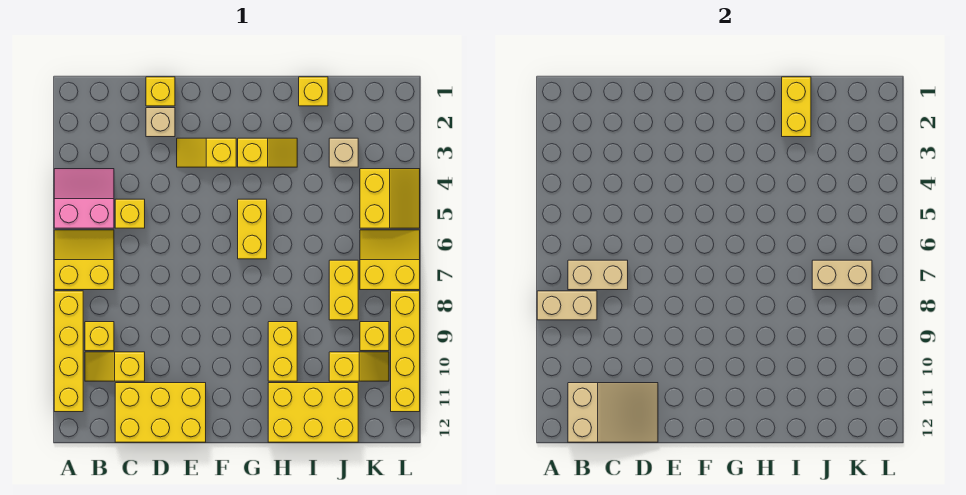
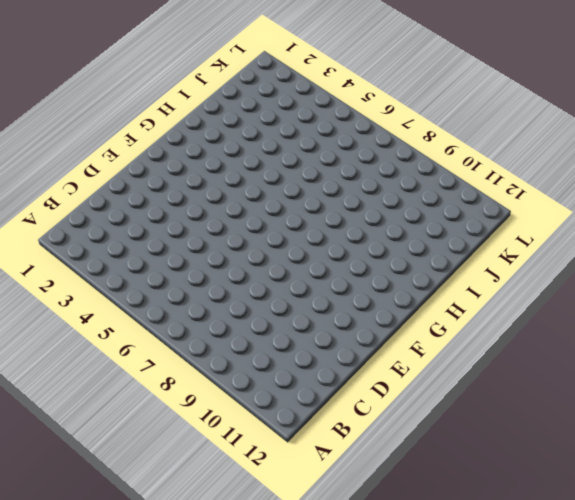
none -> pink slope A4:B5 level 1 top 5
none -> yellow slope A6:B7 level 1 top 7
none -> yellow brick A8:A11 level 1

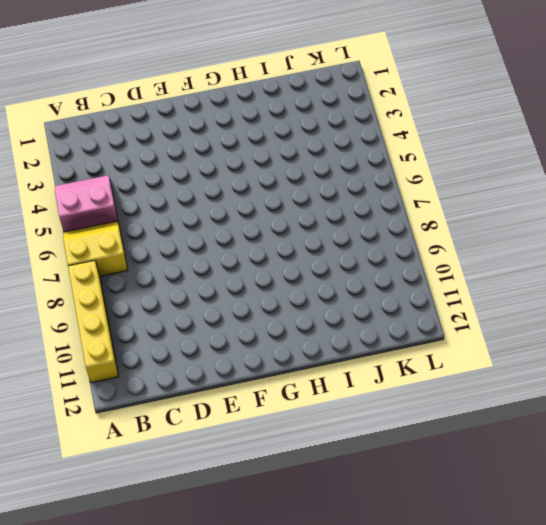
none -> yellow brick B9 level 1
none -> yellow slope B10:C10 level 1 top C
none -> yellow brick C5 level 1

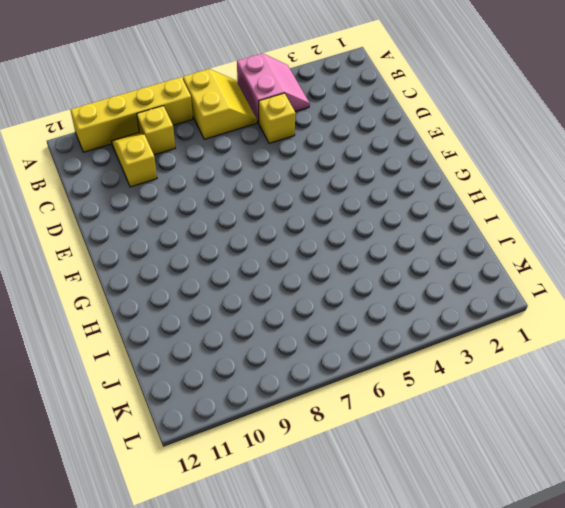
none -> yellow brick C11:E12 level 1
none -> yellow brick D1 level 1
none -> tan brick D2 level 1

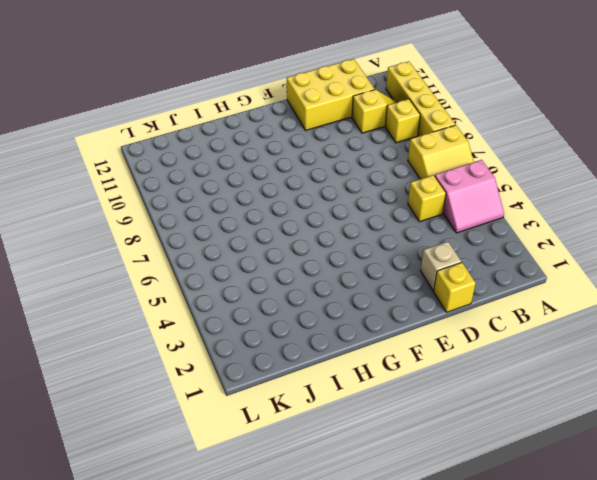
none -> yellow slope E3:F3 level 1 top F
none -> yellow slope G3:H3 level 1 top G
none -> yellow brick G5:G6 level 1

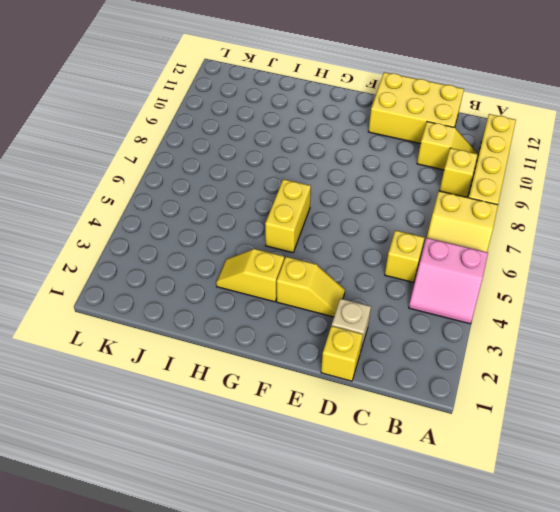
none -> yellow brick H9:H10 level 1
none -> yellow brick H11:J12 level 1
none -> yellow brick I1 level 1

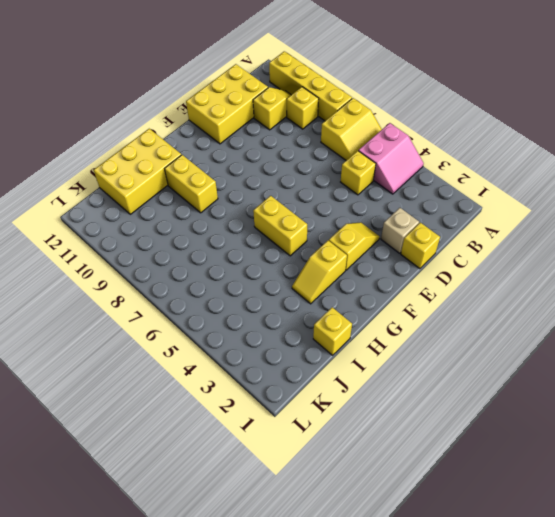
none -> tan brick J3 level 1
none -> yellow brick J7:J8 level 1
none -> yellow slope J10:K10 level 1 top J

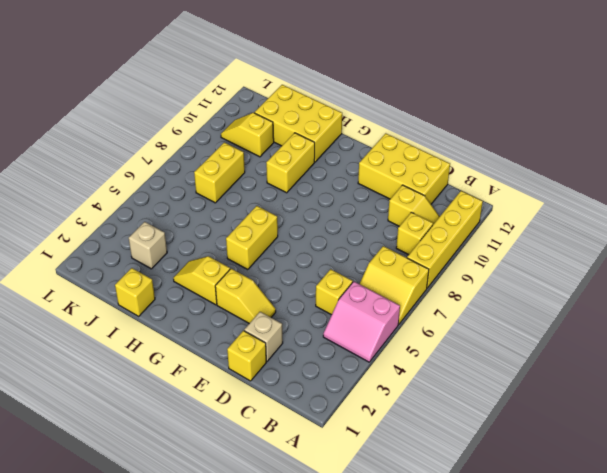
none -> yellow slope K4:L5 level 1 top K
none -> yellow slope K6:L7 level 1 top 7
none -> yellow brick K9 level 1

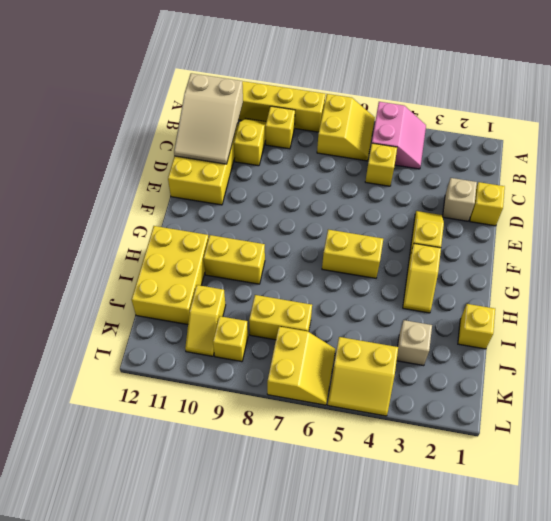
none -> yellow brick L8:L11 level 1
none -> tan brick A8:B8 level 2
none -> tan brick B7:C7 level 2

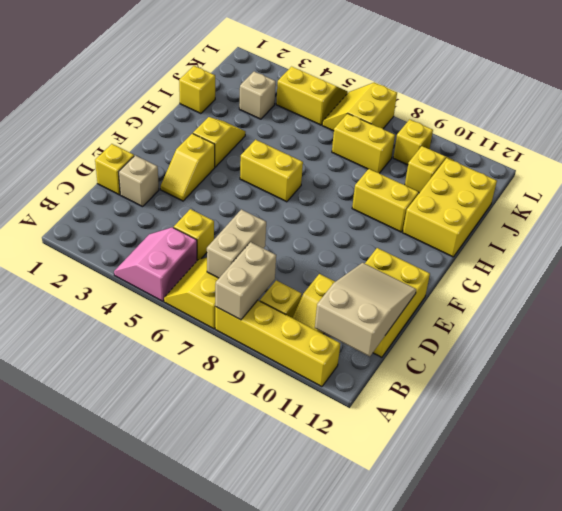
none -> yellow brick L8:L11 level 1
none -> yellow brick I1:I2 level 2
none -> tan brick J7:K7 level 2

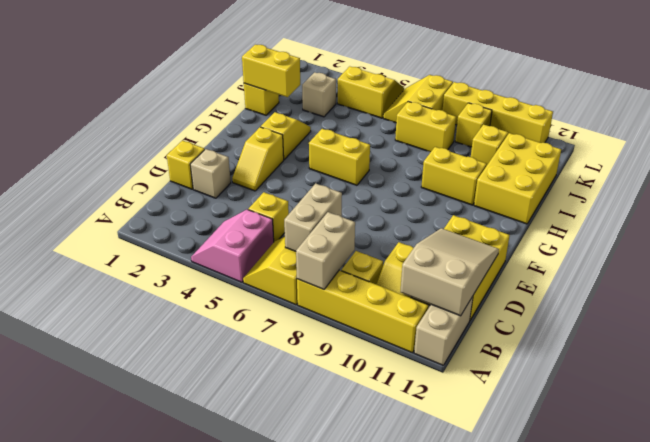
tan brick A12:B12 level 1 -> tan brick J7:K7 level 2

